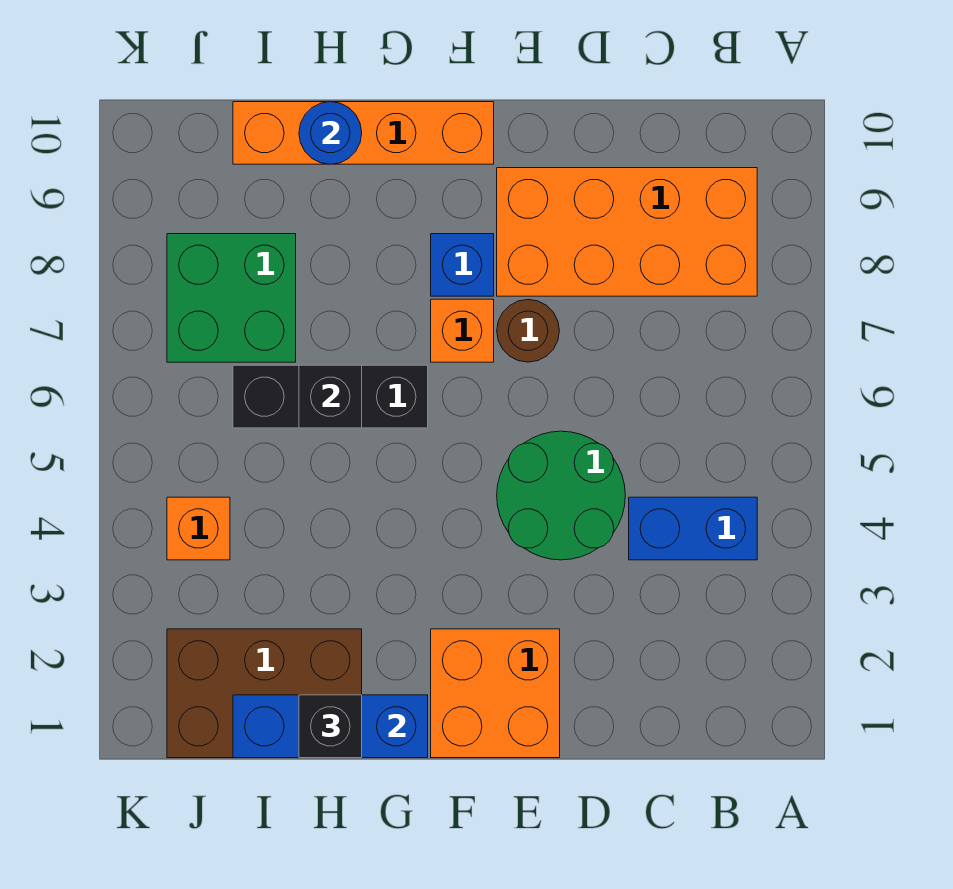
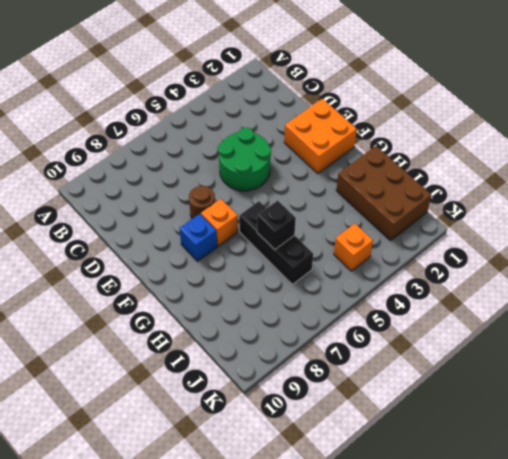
none -> blue brick B4:C4 level 1
none -> orange brick B8:E9 level 1
none -> orange brick F10:I10 level 1

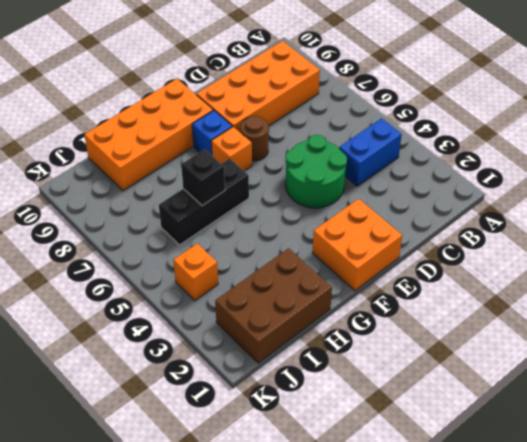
orange brick F9:I10 level 1 -> orange brick F10:I10 level 1
none -> green brick I7:J8 level 1
none -> blue brick G1:I1 level 2
none -> blue round brick H10 level 2

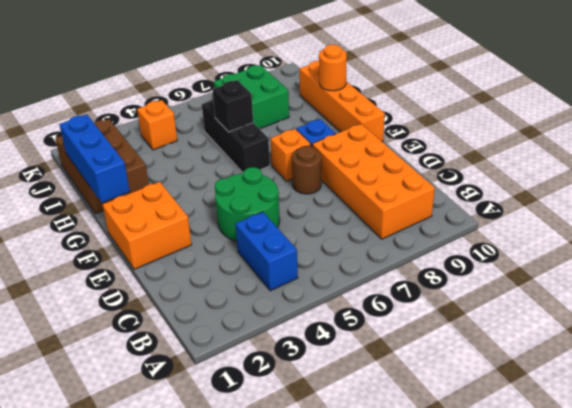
orange round brick H10 level 2 -> blue round brick H10 level 2
none -> black brick H1 level 3

